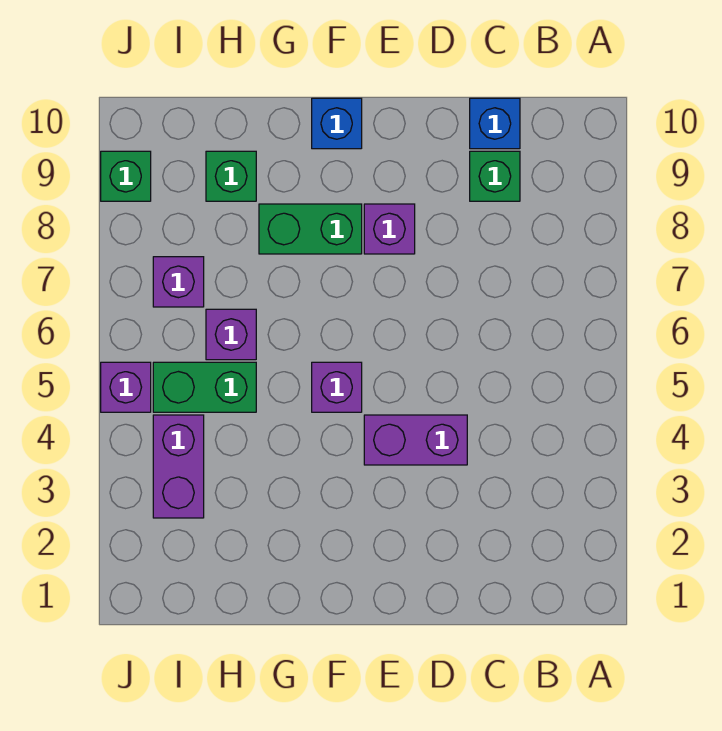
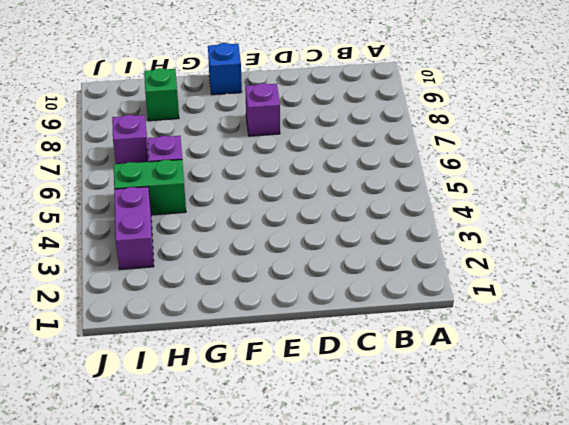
none -> green brick C9 level 1
none -> blue brick C10 level 1
none -> purple brick D4:E4 level 1

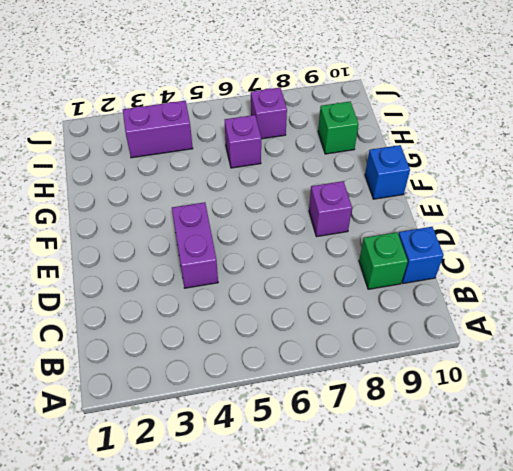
none -> purple brick F5 level 1
none -> green brick F8:G8 level 1
none -> green brick H5:I5 level 1

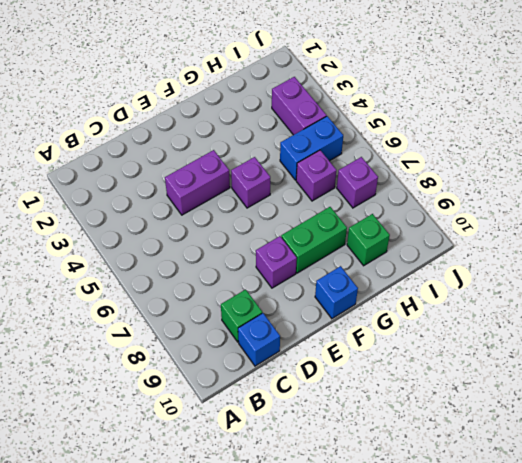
blue brick H5:I5 level 1 -> green brick H5:I5 level 1
none -> purple brick J5 level 1
none -> green brick J9 level 1

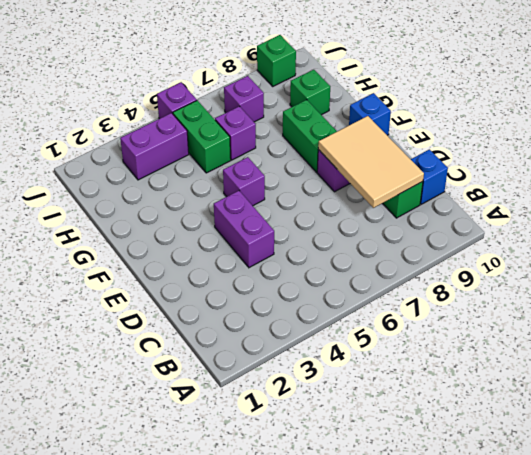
tan tile C8:E9 level 2 -> none

